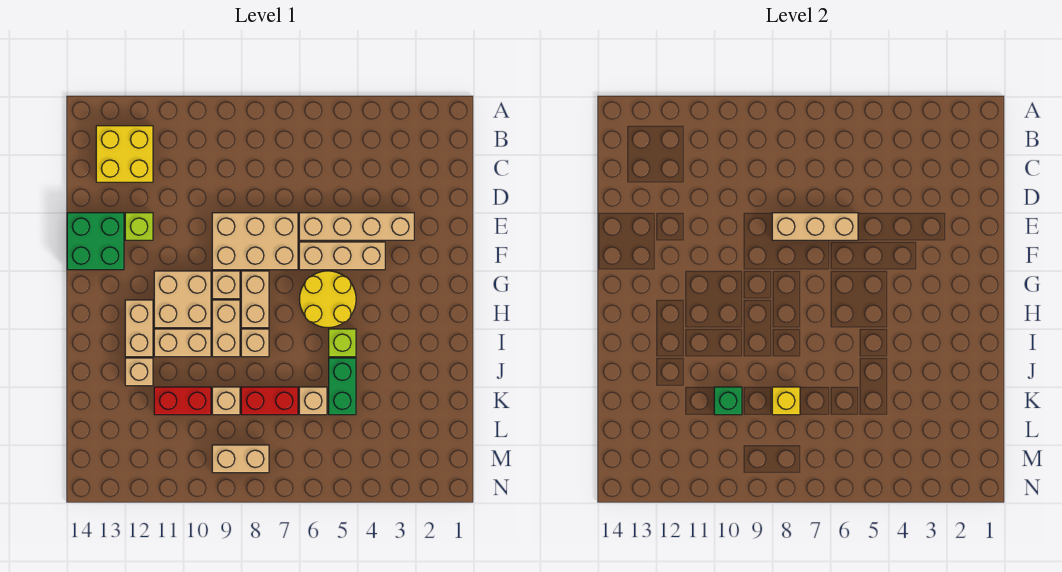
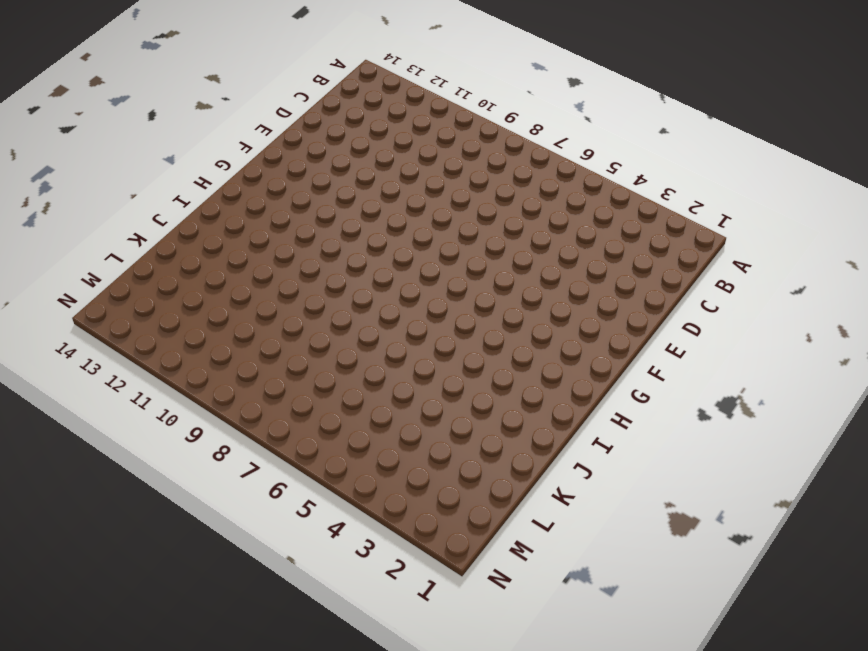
none -> yellow brick B12:C13 level 1
none -> tan brick E3:E6 level 1
none -> tan brick E7:F9 level 1

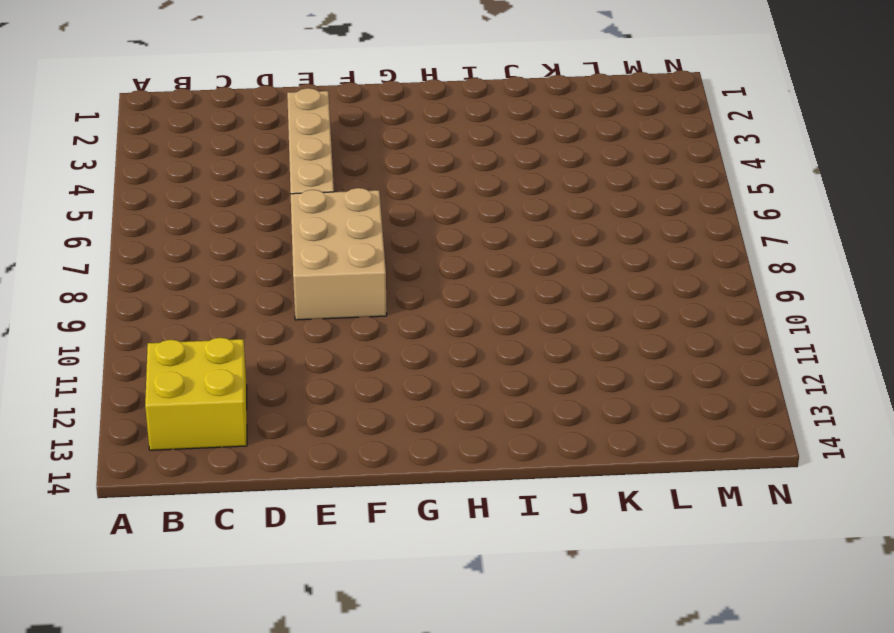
none -> lime brick E12 level 1
none -> green brick E13:F14 level 1
none -> tan brick F4:F6 level 1

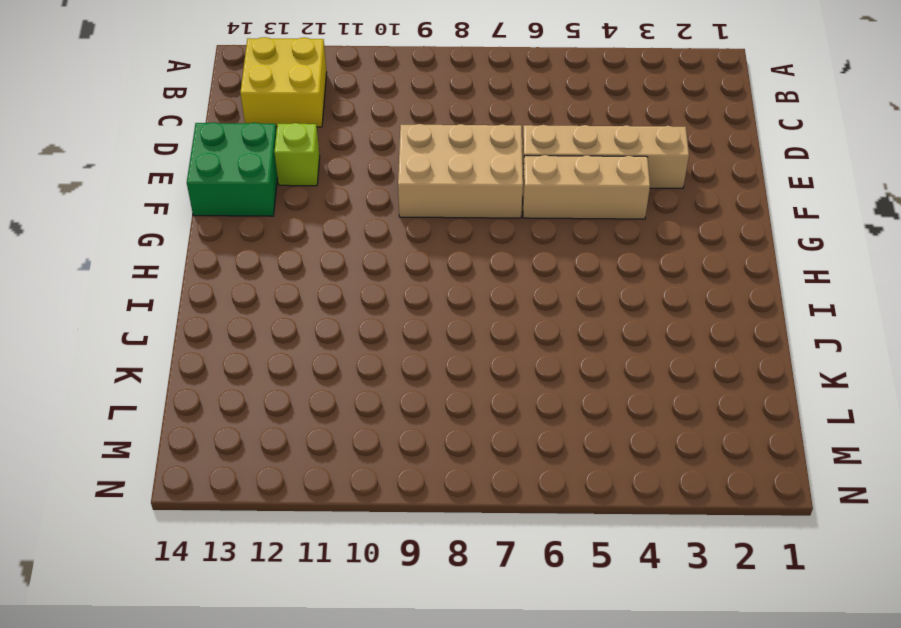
none -> yellow round brick G5:H6 level 1
none -> tan brick G8:H8 level 1
none -> tan brick G9 level 1

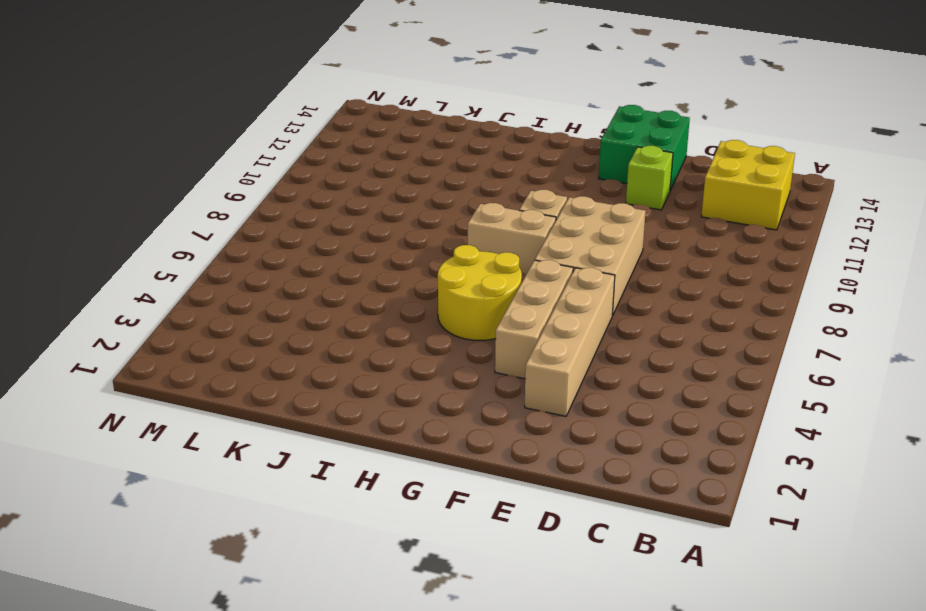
none -> tan brick G10:H11 level 1
none -> tan brick H9:I9 level 1
none -> tan brick H12:I12 level 1

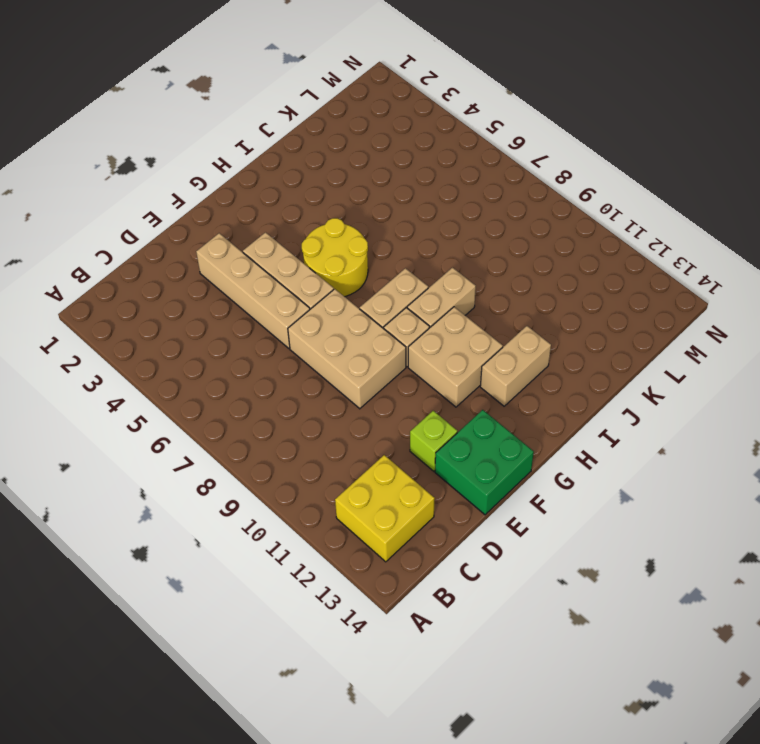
none -> lime brick I5 level 1
none -> tan brick I8 level 1
none -> tan brick I10:I11 level 1

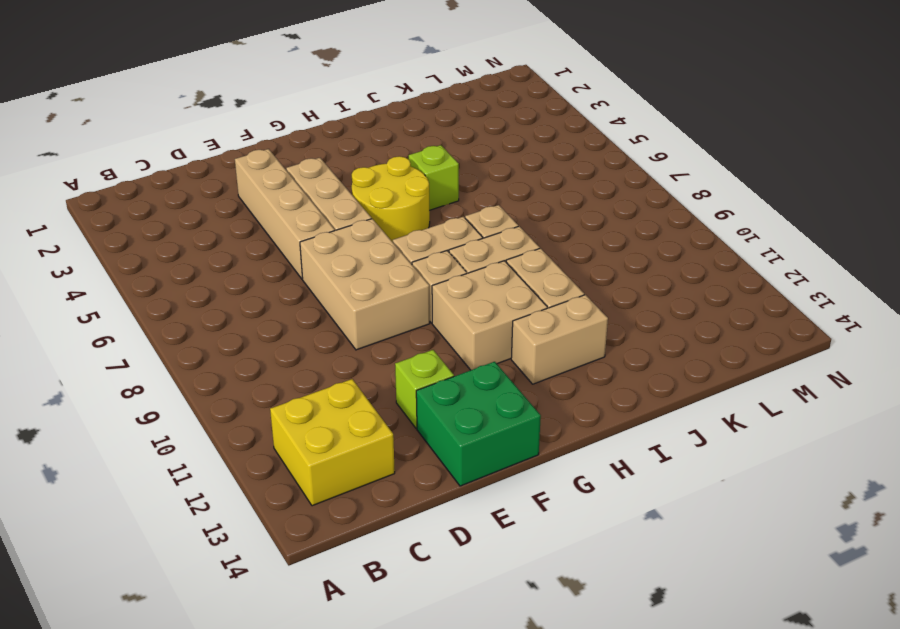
none -> green brick J5:K5 level 1
none -> tan brick J12 level 1
none -> tan brick K6 level 1

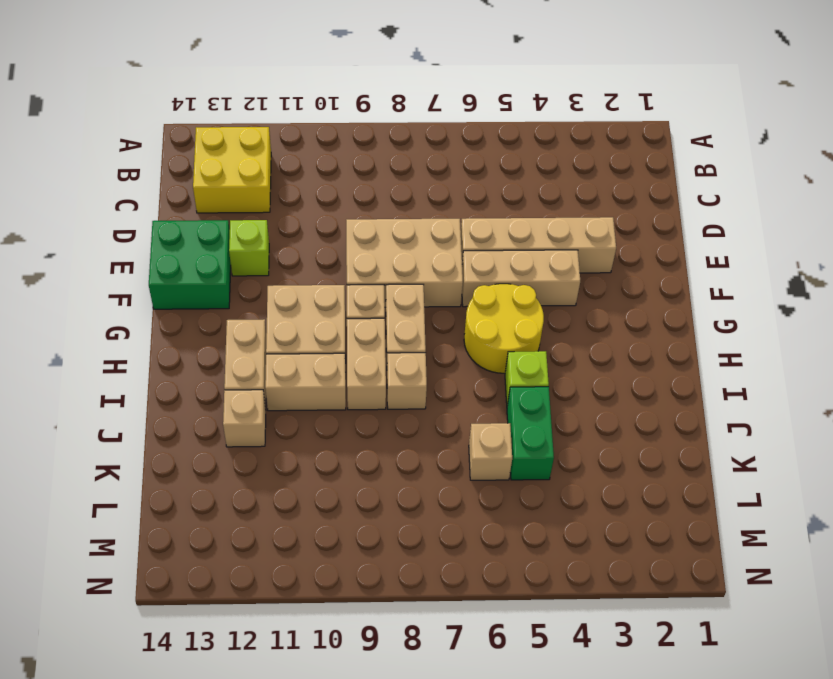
none -> red brick K7:K8 level 1
none -> tan brick K9 level 1
none -> red brick K10:K11 level 1

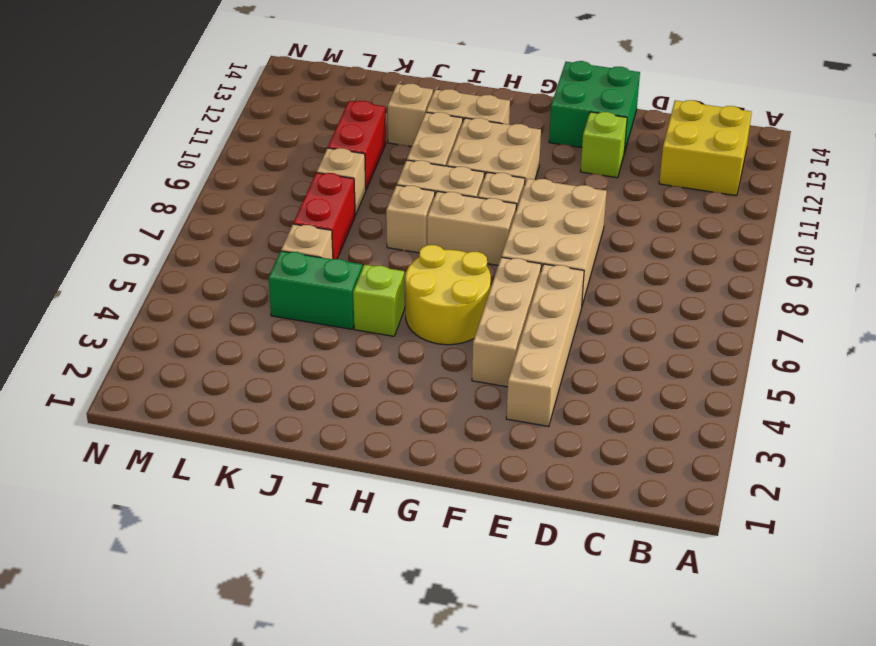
none -> tan brick M8:M9 level 1
none -> tan brick E6:E8 level 2
none -> yellow brick K8 level 2

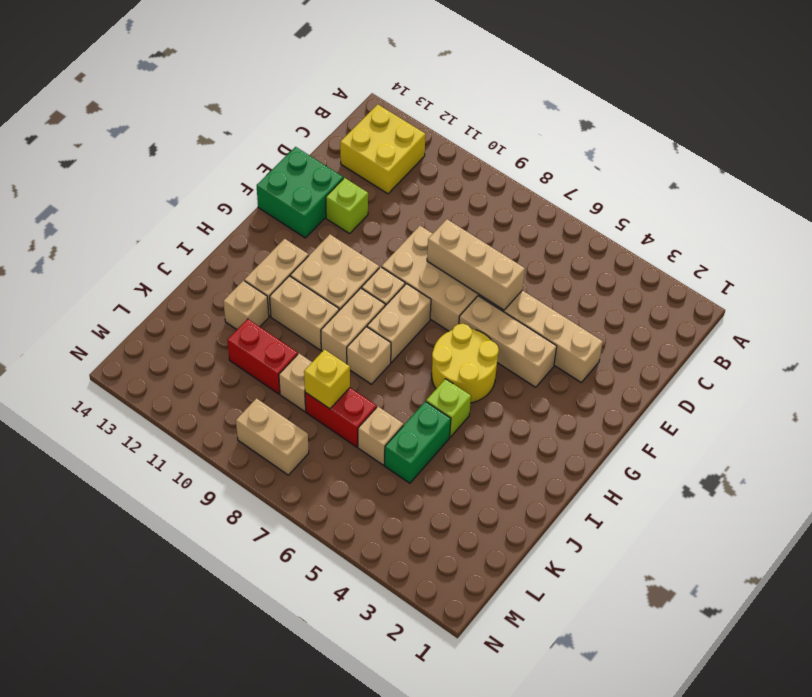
none -> green brick K10 level 2

